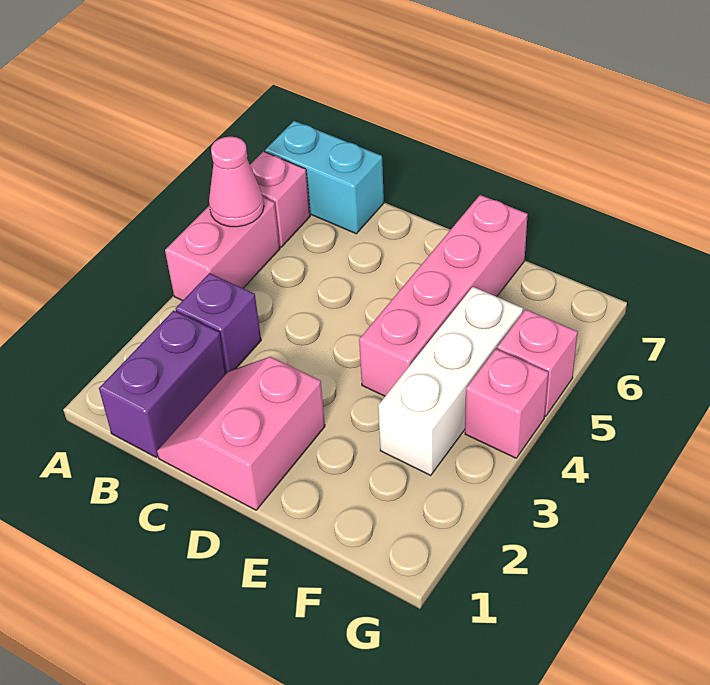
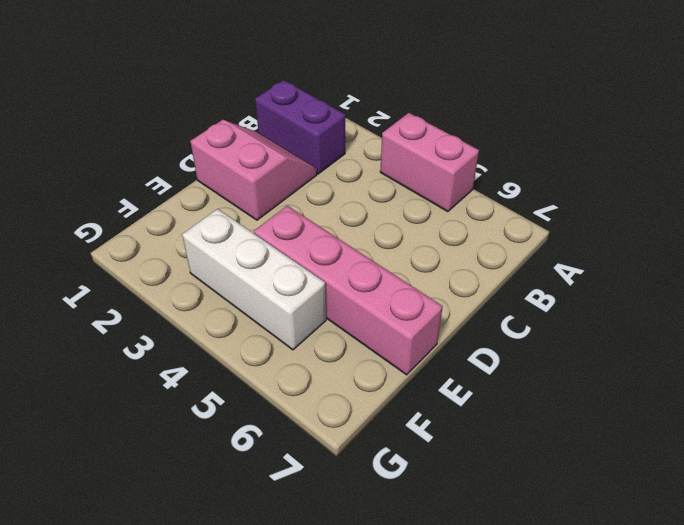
none -> pink brick A6 level 1
none -> cyan brick A7:B7 level 1

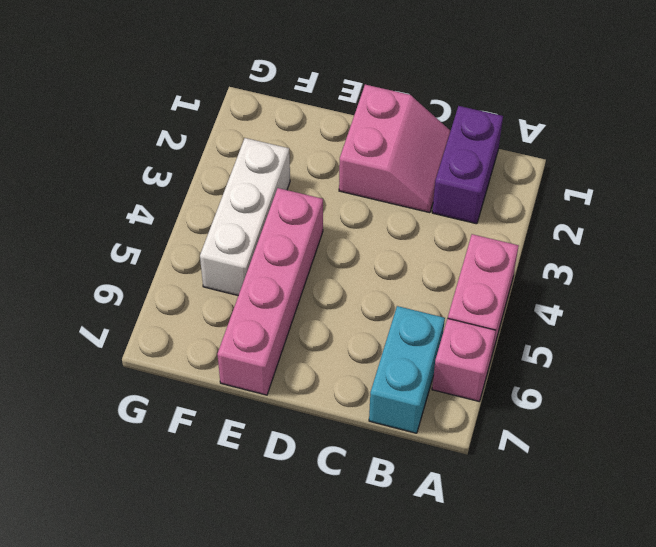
cyan brick B6:B7 level 1 -> cyan brick A7:B7 level 1
none -> purple brick B3 level 1
none -> pink brick G4 level 1

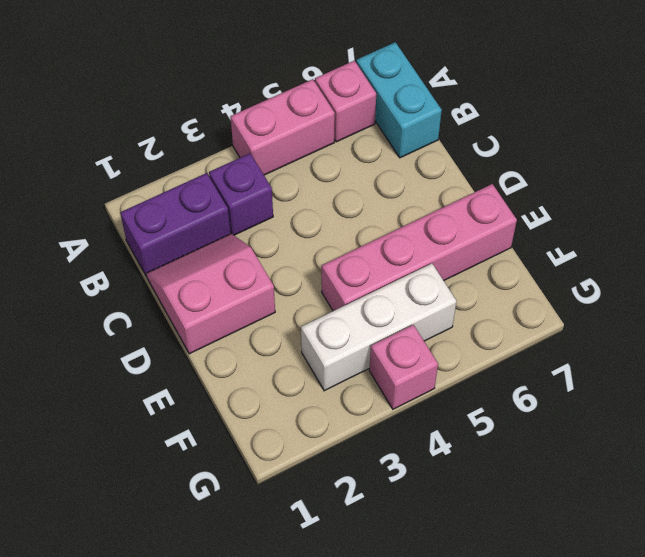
none -> pink brick G5 level 1
none -> pink cone A5 level 2

